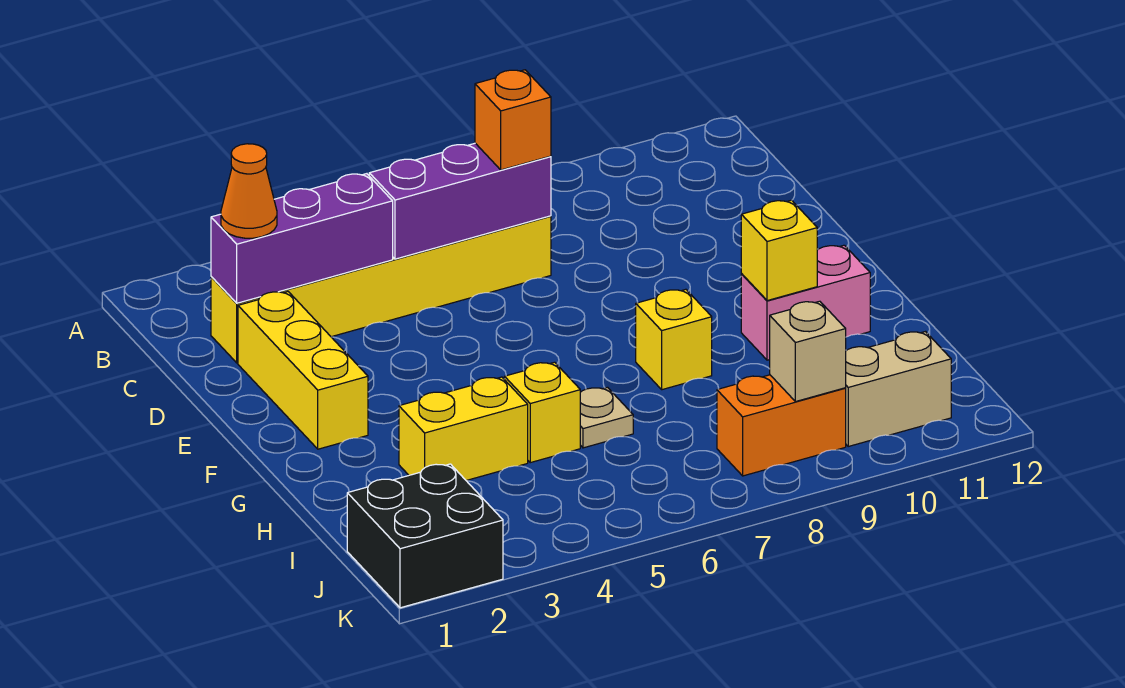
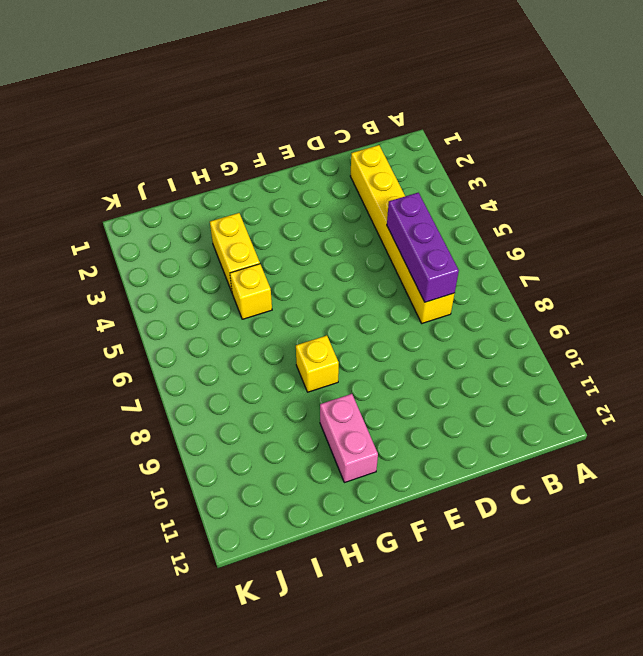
none -> yellow brick D2:F2 level 1
none -> tan plate H6 level 1
none -> black brick J1:K2 level 1

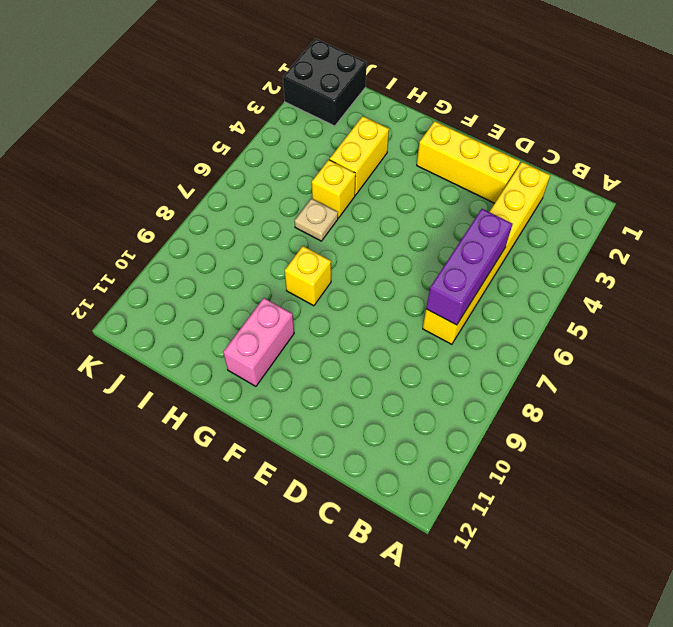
none -> orange brick J8:J9 level 1
none -> tan brick J10:J11 level 1
none -> purple brick C2:C4 level 2

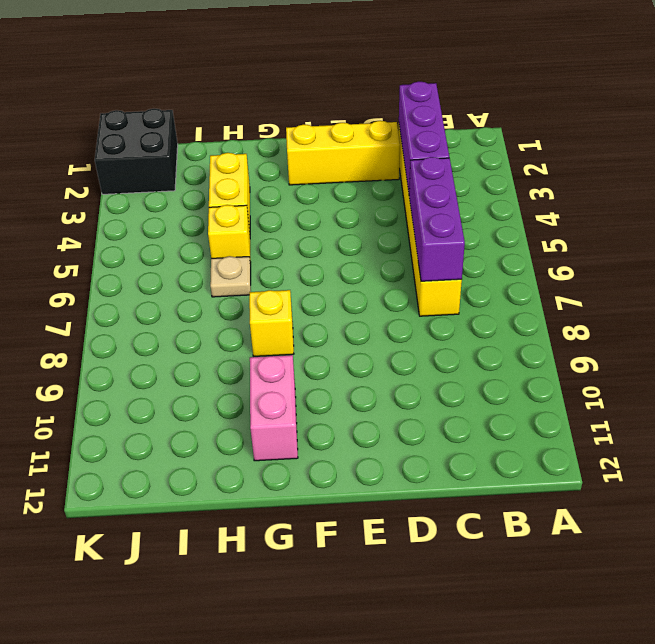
none -> orange brick J8:J9 level 1
none -> tan brick J10:J11 level 1
none -> yellow brick G10 level 2

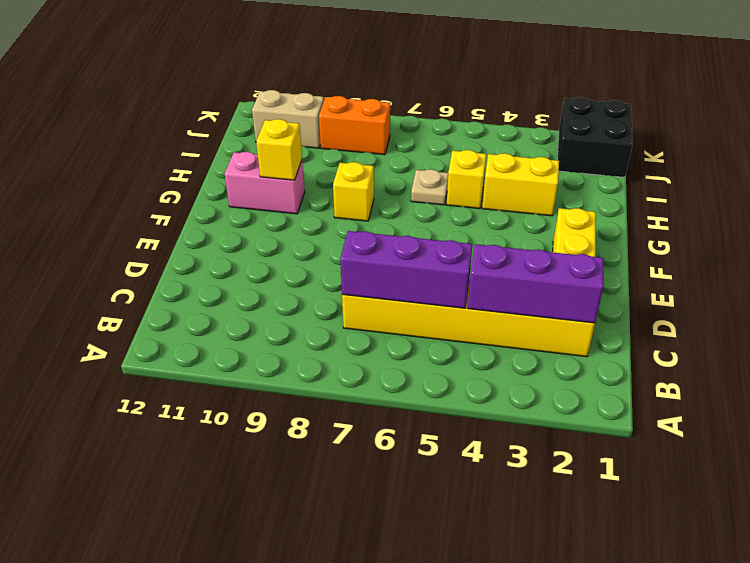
none -> tan brick J9 level 2
none -> orange cone C2 level 3
none -> orange brick C7 level 3

